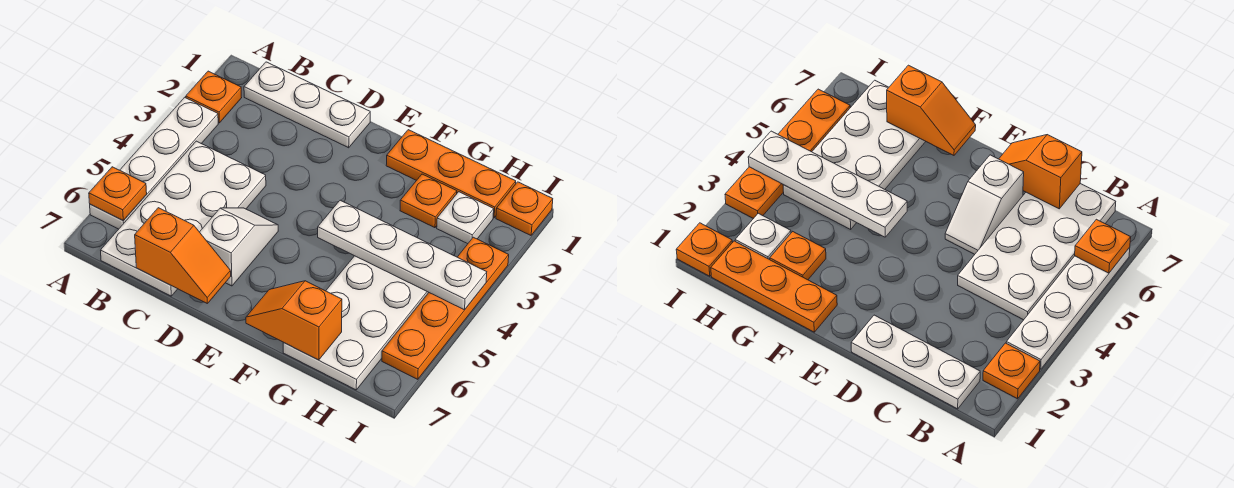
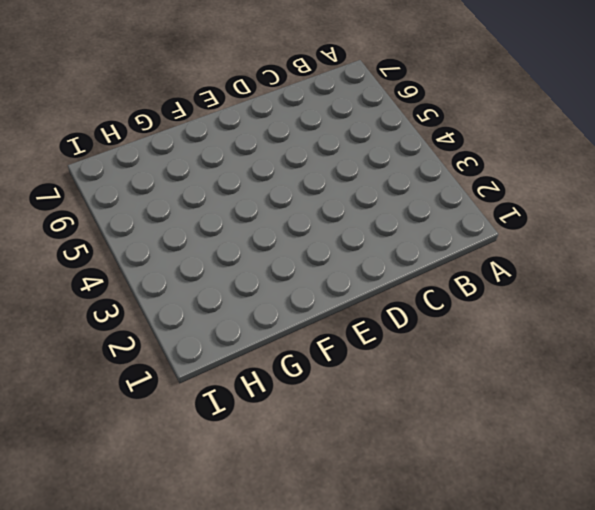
none -> orange plate A2 level 1
none -> white plate A3:A6 level 1
none -> white plate B1:D1 level 1

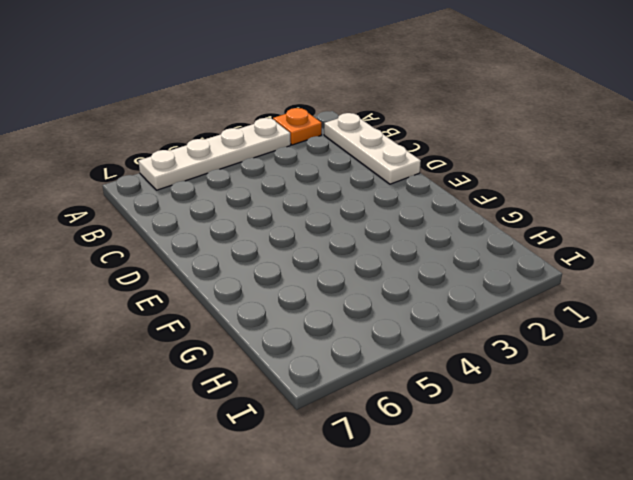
none -> white plate B4:C7 level 1
none -> white slope D5:D6 level 1 top 6
none -> orange plate F1:H1 level 1

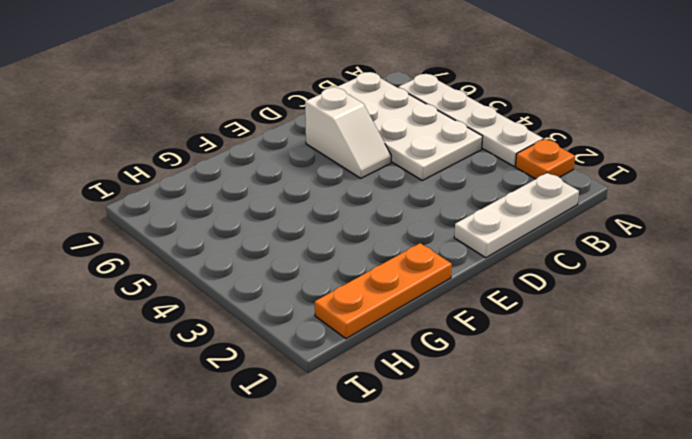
none -> orange plate G2 level 1
none -> white plate G4:H7 level 1
none -> white plate H2 level 1

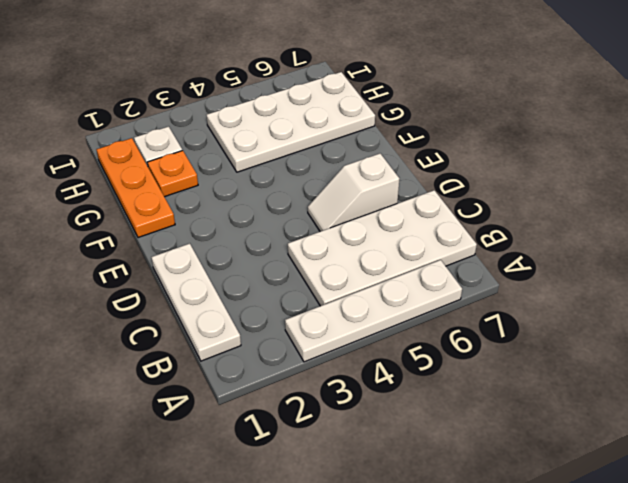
none -> orange plate A2 level 1
none -> orange plate I1 level 1
none -> orange plate I3:I6 level 1

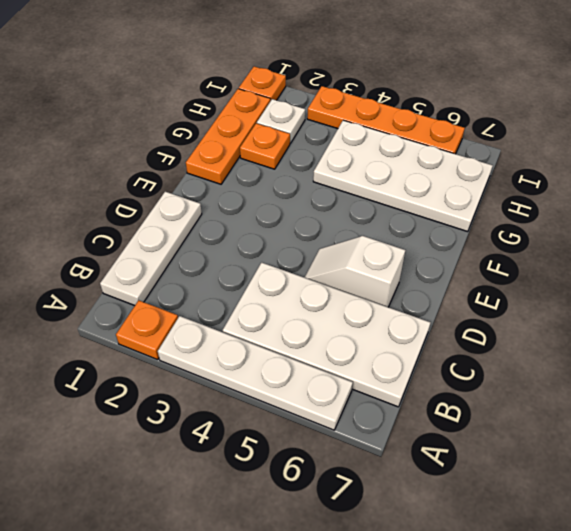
none -> orange plate A6 level 2
none -> orange slope C7:D7 level 2 top C
none -> white plate F4:I4 level 2

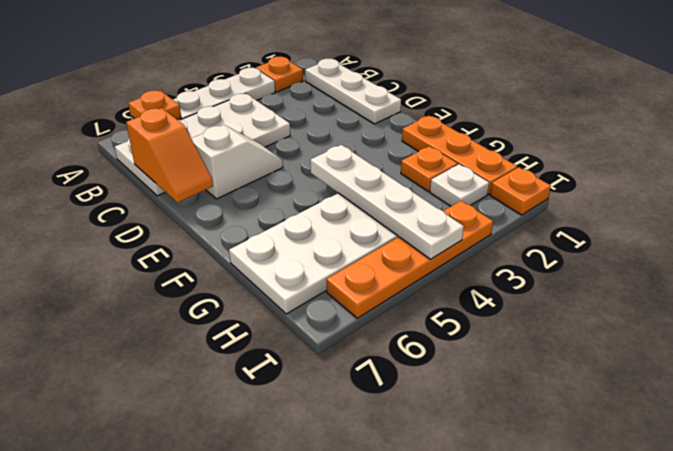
none -> orange slope F7:G7 level 2 top G

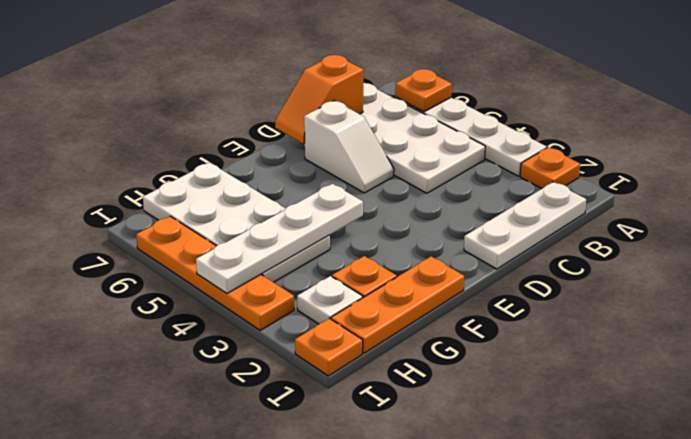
none -> orange slope F7:G7 level 2 top G

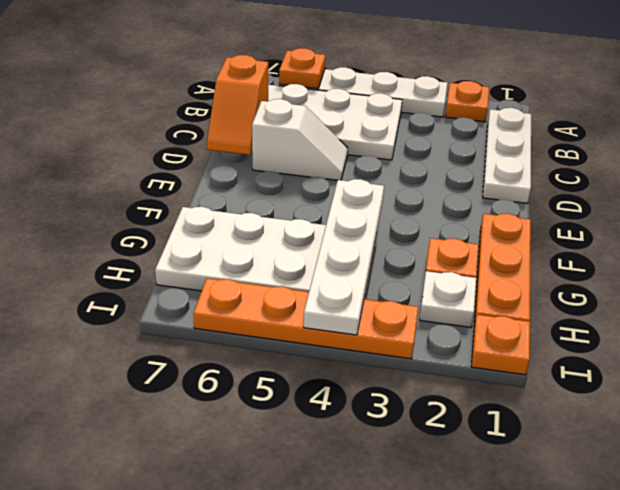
none -> orange slope F7:G7 level 2 top G

